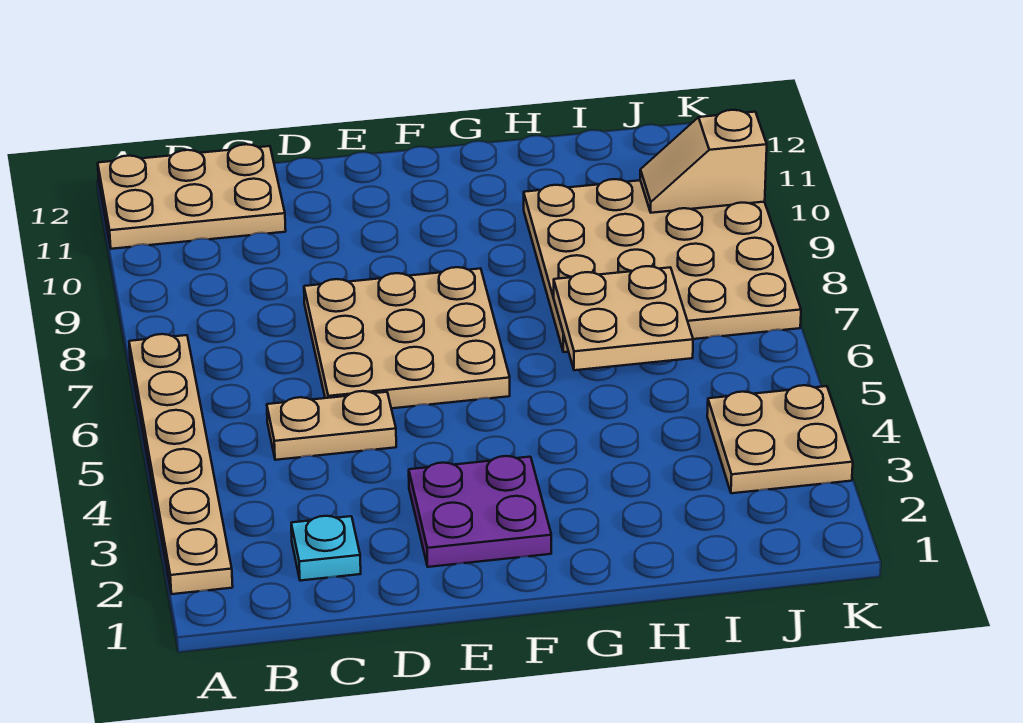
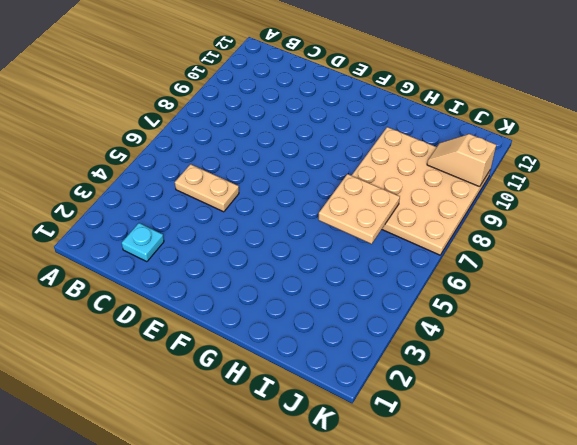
none -> tan plate A2:A7 level 1
none -> tan plate A11:C12 level 1

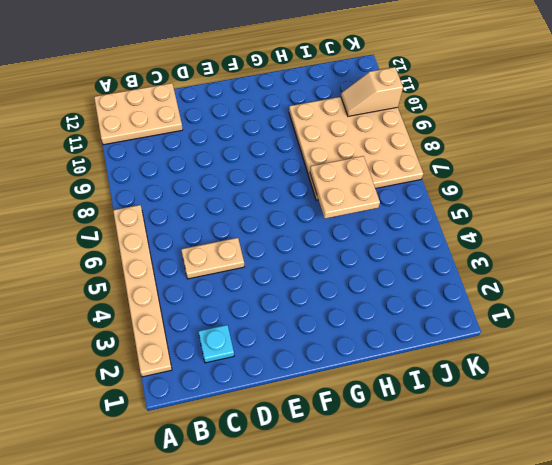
none -> tan plate D6:F8 level 1
none -> purple plate E2:F3 level 1

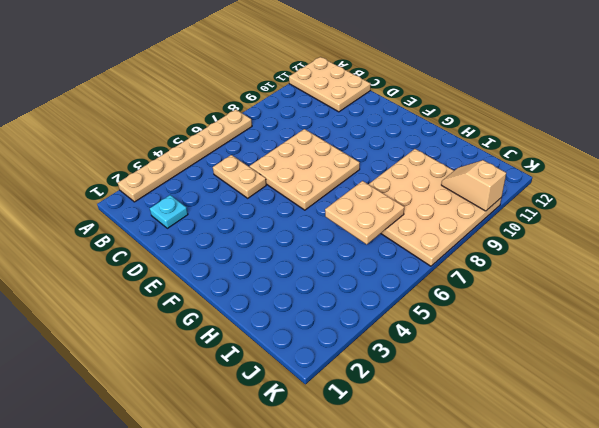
none -> purple plate E2:F3 level 1
none -> tan plate J3:K4 level 1

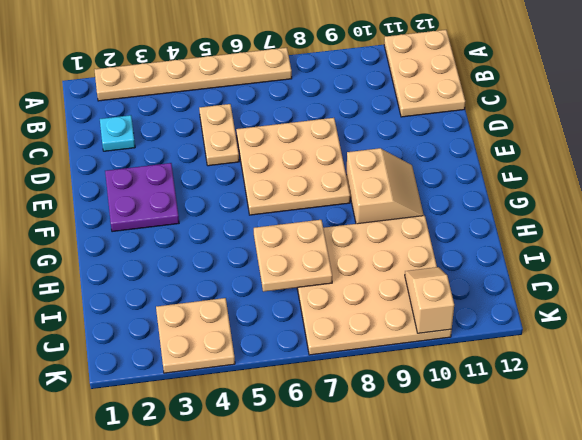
tan slope F9:G10 level 1 top 9 -> none

